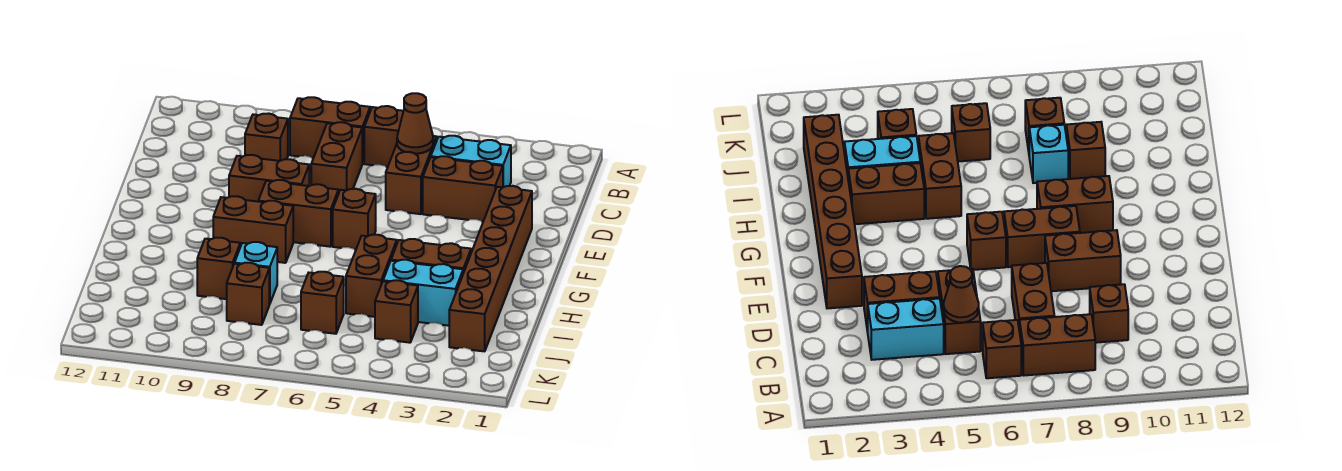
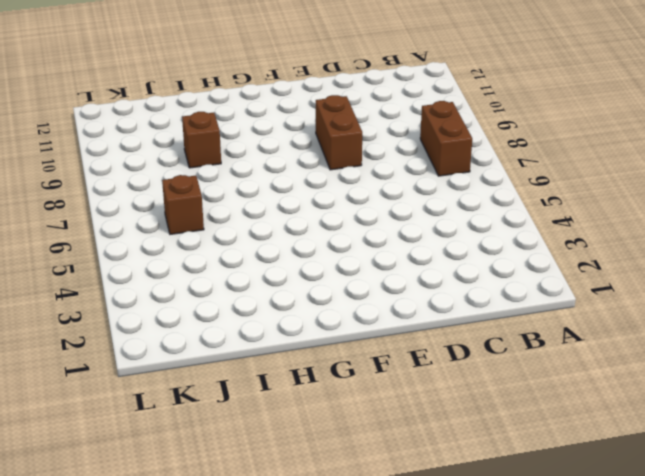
none -> brown brick B6 level 1
none -> cyan brick C3:C4 level 1
none -> brown brick C5:D5 level 1

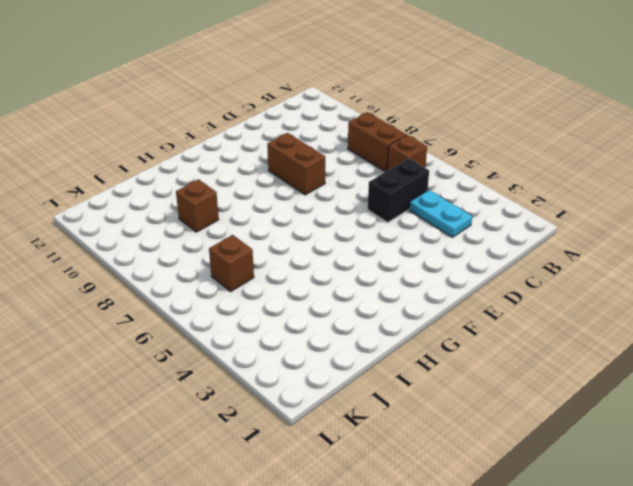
cyan plate C3:C4 level 1 -> cyan brick C3:C4 level 1
black brick C5:D5 level 1 -> brown brick C5:D5 level 1
none -> brown brick C7:D7 level 1
none -> brown brick C9 level 1
none -> brown brick D3:D4 level 1

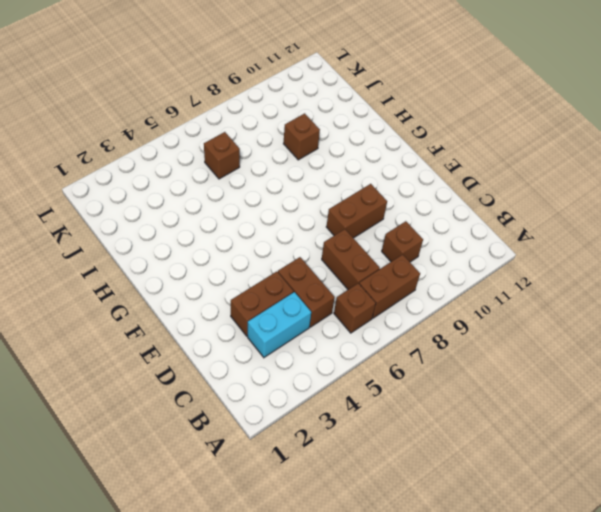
none -> brown brick E2:J2 level 1
none -> brown brick F6 level 1
none -> brown brick F7:F8 level 1

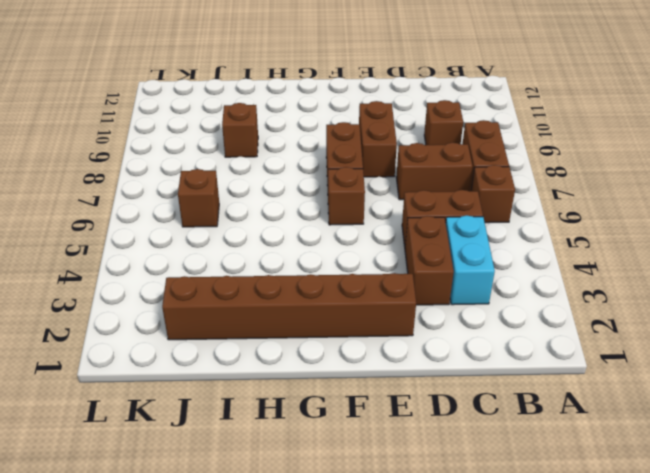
none -> brown brick G8:G9 level 1
none -> brown brick H3:H4 level 1
none -> brown brick H5:I5 level 1

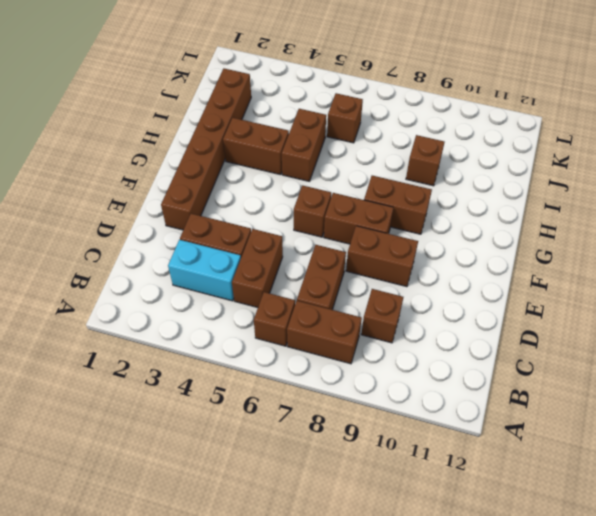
none -> cyan brick I3:I4 level 1
none -> cyan brick I8 level 1
none -> brown brick J4 level 1

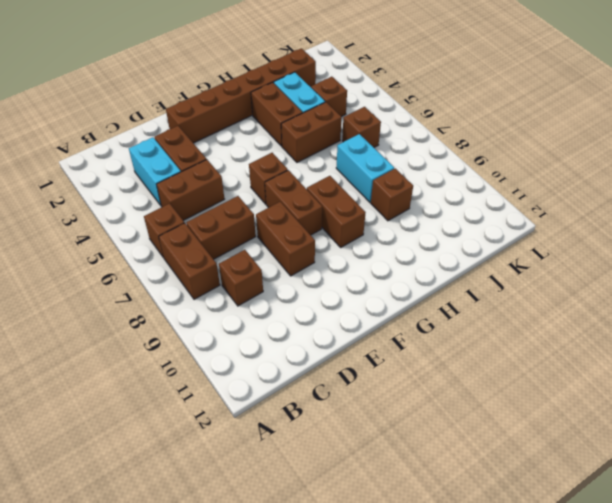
cyan brick I7:I8 level 1 -> cyan brick I8 level 1
none -> brown brick J8 level 1
none -> brown cone C5 level 2

